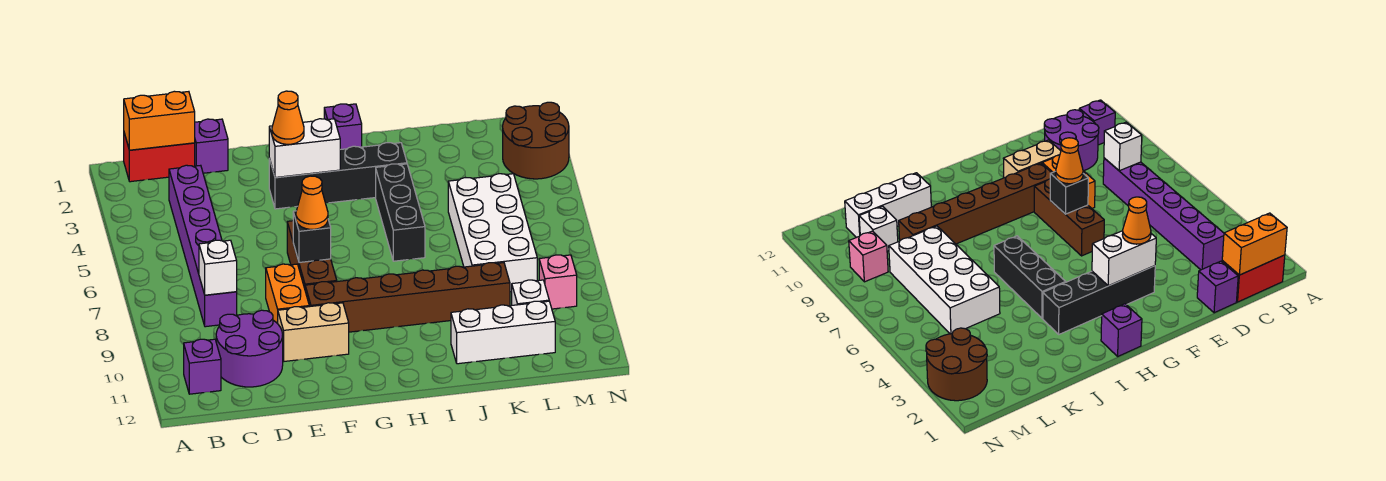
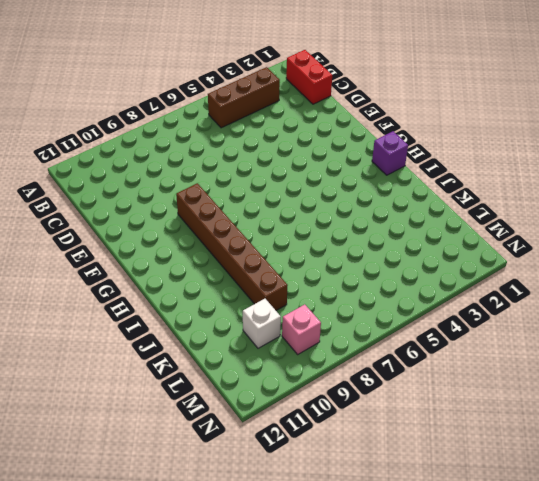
brown brick B3:B5 level 1 -> brown brick F6:F8 level 1
none -> purple brick B11 level 1
none -> purple brick C3:C8 level 1
none -> purple round brick C10:D11 level 1

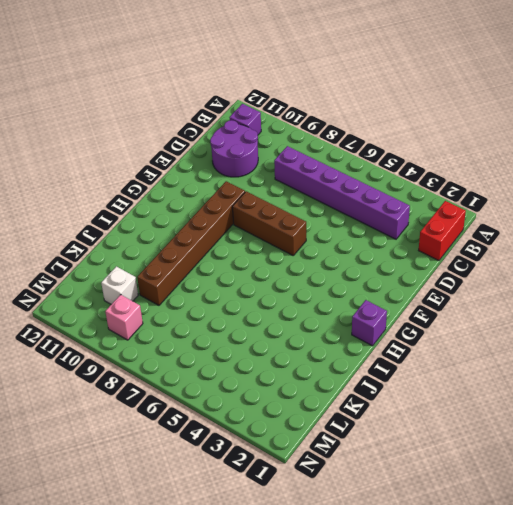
none -> purple brick D1 level 1
none -> orange brick E8:E9 level 1
none -> tan brick E10:F10 level 1

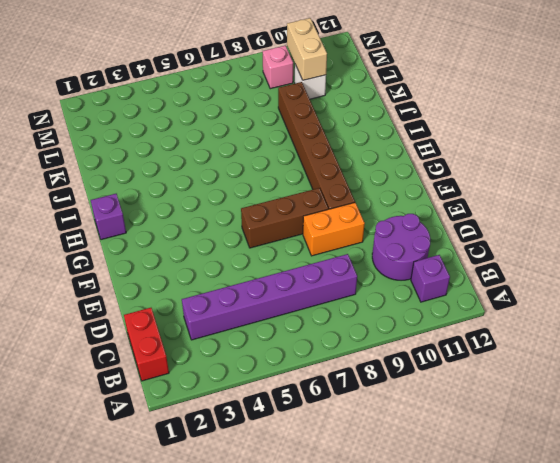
tan brick L10:M10 level 2 -> tan brick E10:F10 level 1
none -> purple brick D1 level 1
none -> black brick F3:I3 level 1
none -> black brick I4:I6 level 1

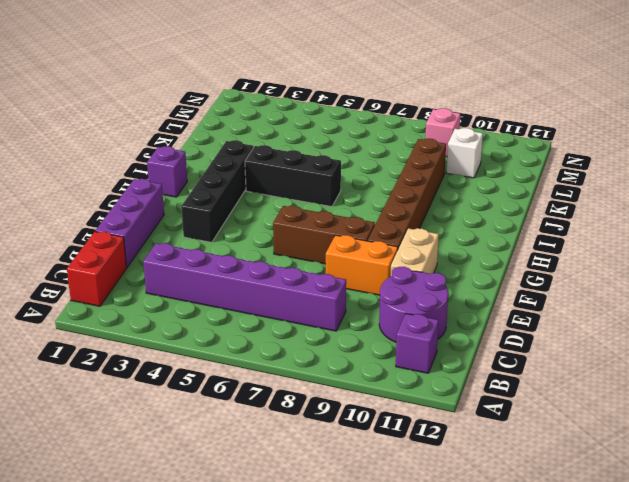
purple brick D1:F1 level 1 -> purple brick D1 level 1
none -> white brick J11:L11 level 1
none -> white brick K5:L8 level 1
none -> brown round brick M2:N3 level 1

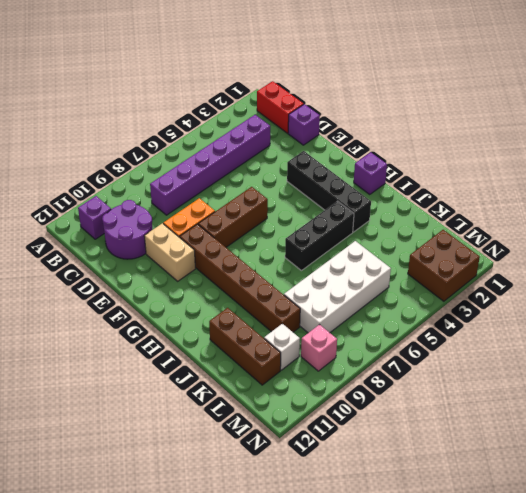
brown brick J11:L11 level 1 -> white brick J11:L11 level 1
brown brick M2:N3 level 1 -> brown round brick M2:N3 level 1
none -> orange brick B1:C1 level 2
none -> white brick C8 level 2
none -> white brick F3:G3 level 2

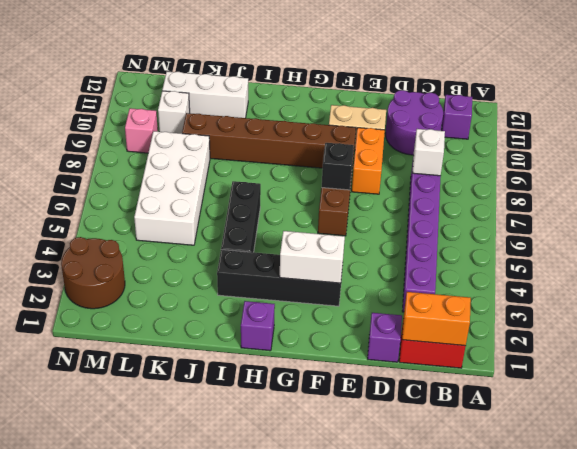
none -> orange cone F3 level 3
none -> orange cone F7 level 3

